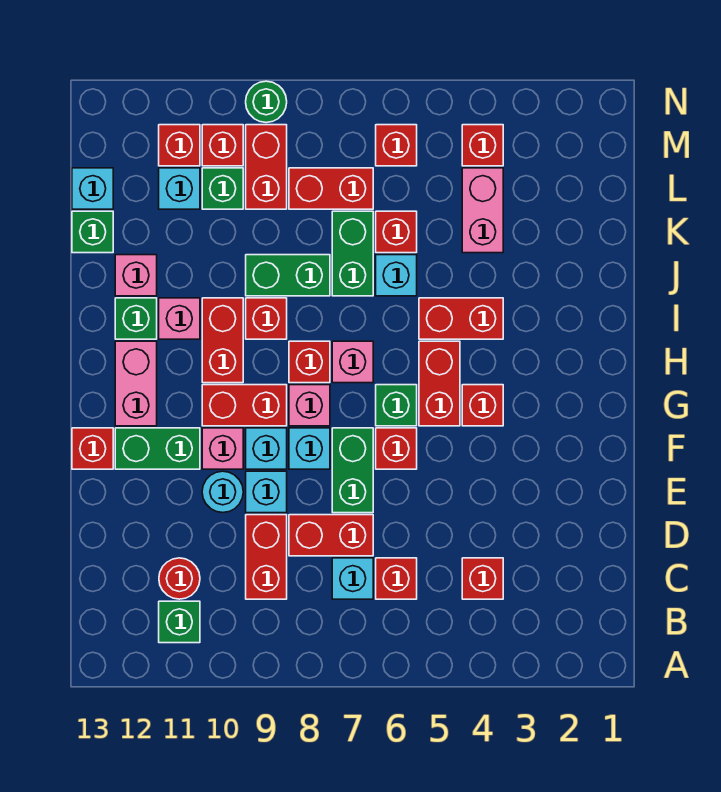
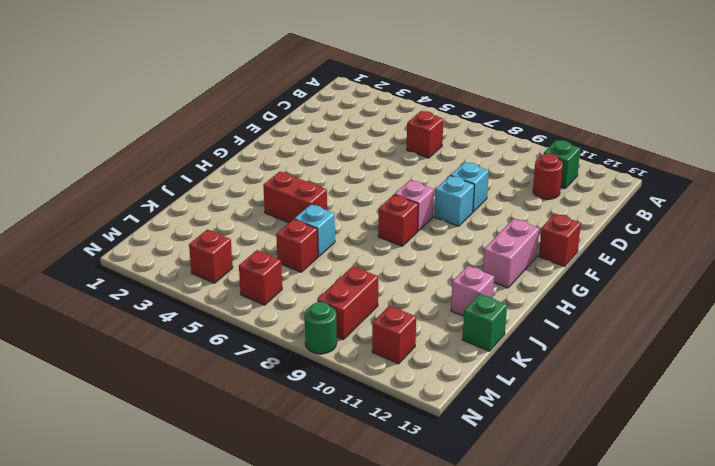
none -> red brick C4 level 1
none -> cyan brick C7 level 1
none -> red brick C9:D9 level 1
none -> red brick D7:D8 level 1

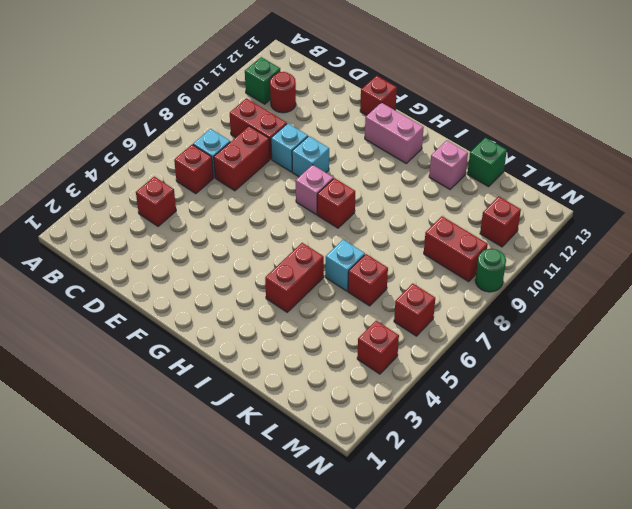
none -> green brick E7:F7 level 1
none -> cyan round brick E10 level 1
none -> red brick F6 level 1
none -> cyan brick F8 level 1

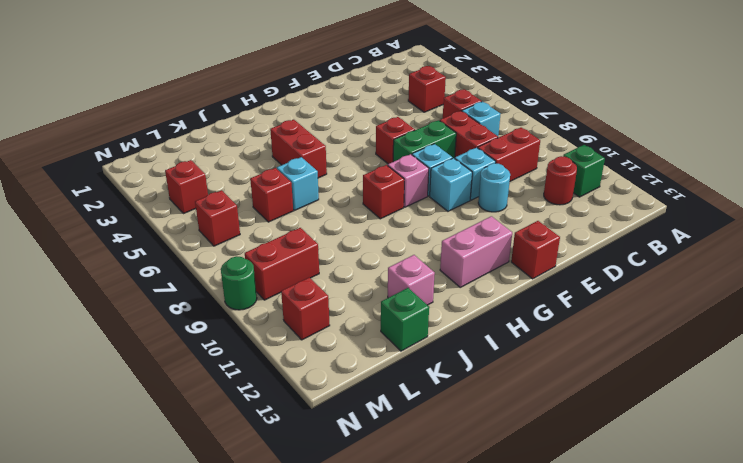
none -> pink brick F10 level 1
none -> green brick F11:F12 level 1
none -> red brick G4 level 1
none -> red brick G5:H5 level 1

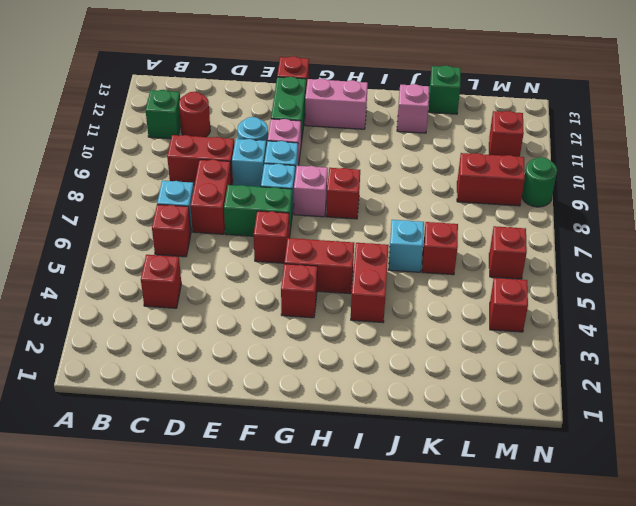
none -> green brick G6 level 1
none -> red brick G9:G10 level 1
none -> pink brick H7 level 1
none -> red brick H10:I10 level 1

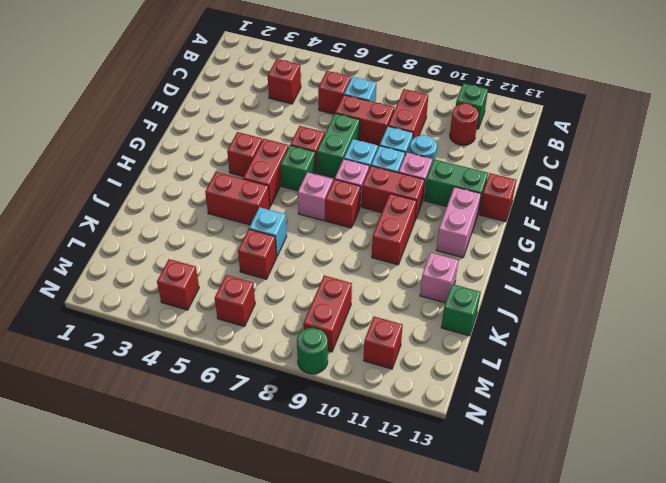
none -> red brick I9 level 1
none -> pink brick I11 level 1
none -> green brick I12 level 1
none -> green brick J7:K7 level 1

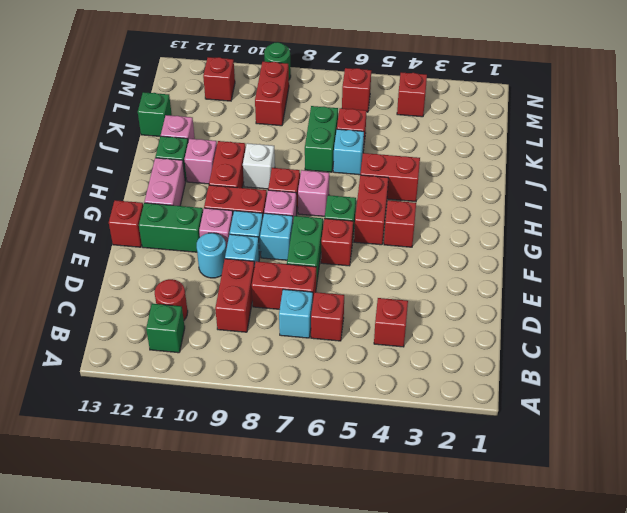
white brick I9 level 1 -> red brick I9 level 1
none -> green brick J8:J9 level 1
none -> pink brick K4:L4 level 1
none -> red brick L7:L8 level 1
none -> green brick L10 level 1

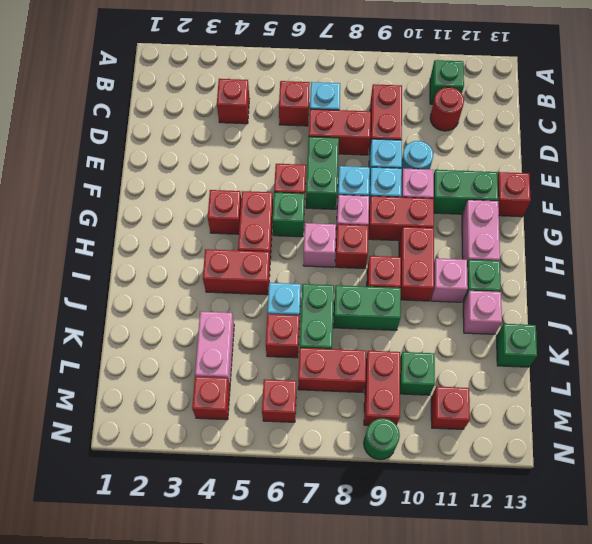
none -> cyan brick L11 level 1
none -> cyan brick L13 level 1
none -> red brick M10 level 1

